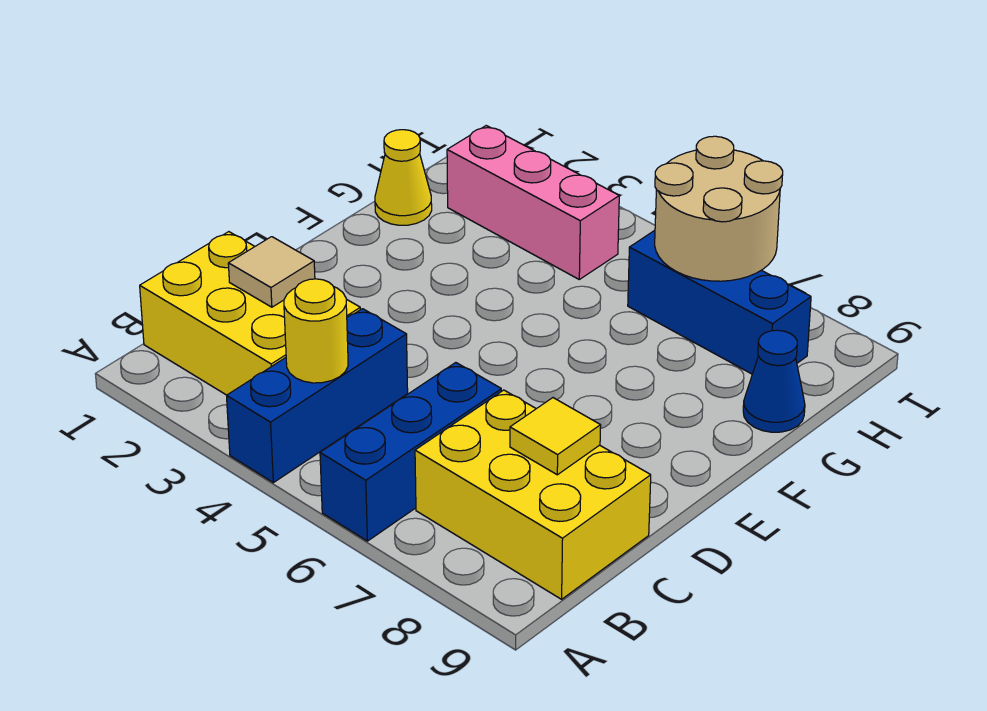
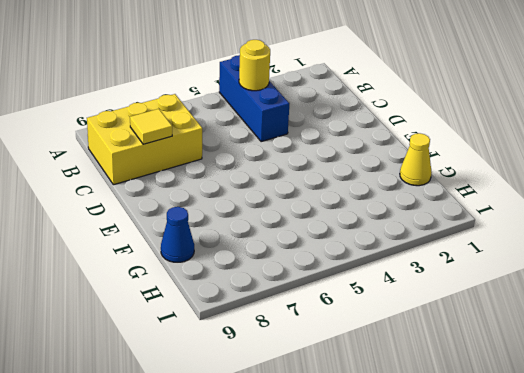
none -> blue brick A6:C6 level 1
none -> yellow brick B1:C3 level 1
none -> pink brick H2:H4 level 1

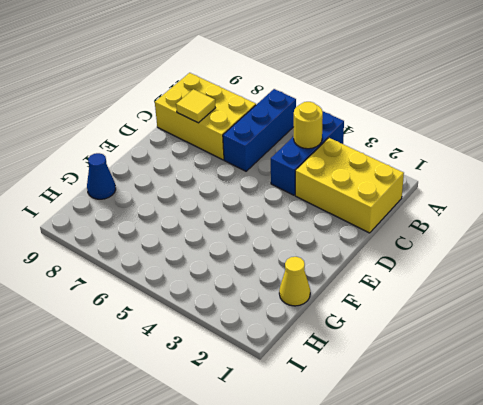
none -> pink brick H2:H4 level 1
none -> blue brick H6:H8 level 1
none -> tan tile C2 level 2

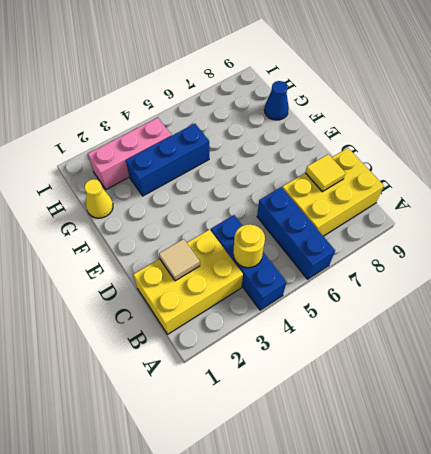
blue brick G3:G5 level 1 -> blue brick H6:H8 level 1
none -> tan round brick H6:I7 level 2

